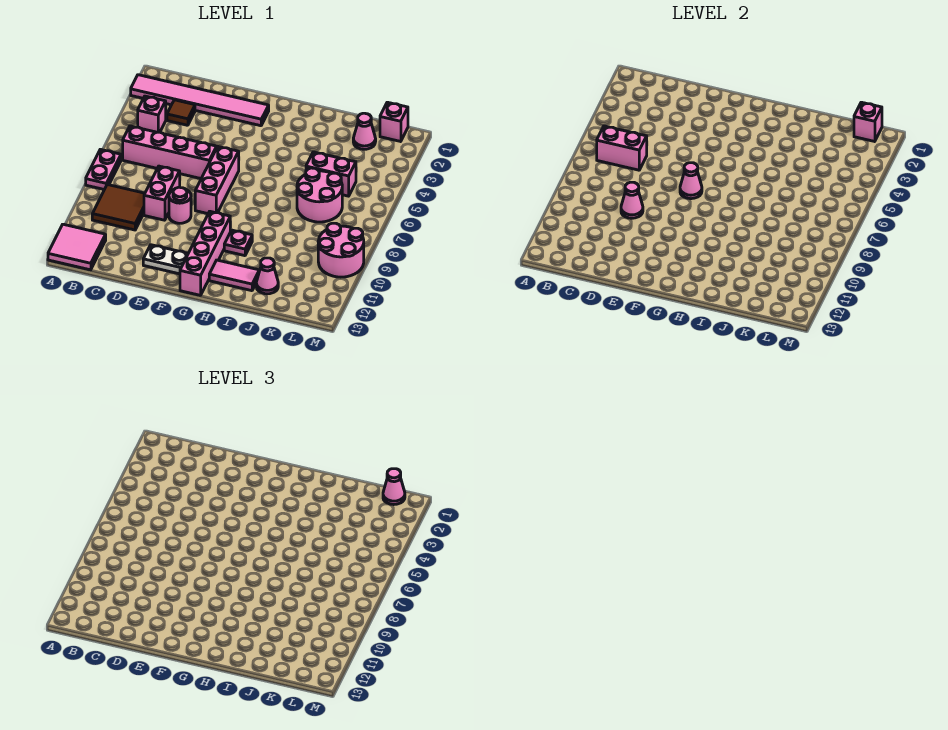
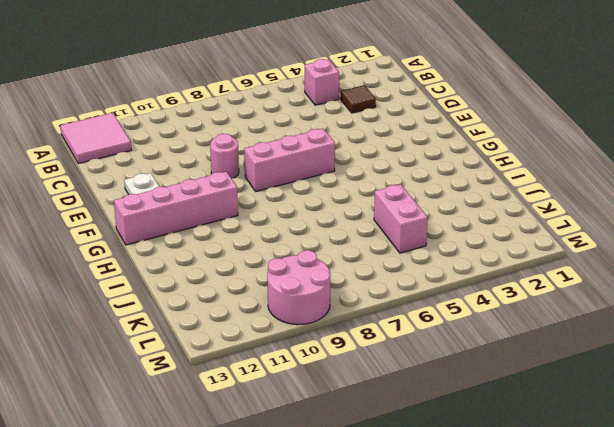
none -> pink tile A2:F2 level 1
none -> pink plate A7:A8 level 1
none -> pink brick B6:E6 level 1

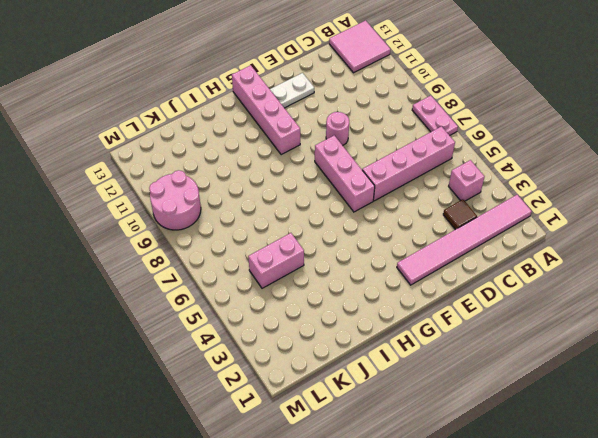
none -> brown tile B9:C10 level 1
none -> pink brick D8:D9 level 1
none -> pink plate H10 level 1

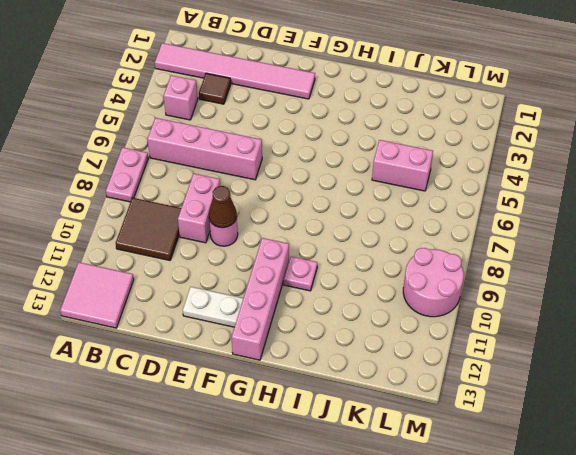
brown cone E9 level 2 -> none
none -> pink brick F6:F8 level 1
none -> pink tile H12:I12 level 1
none -> pink round brick J6:K7 level 1

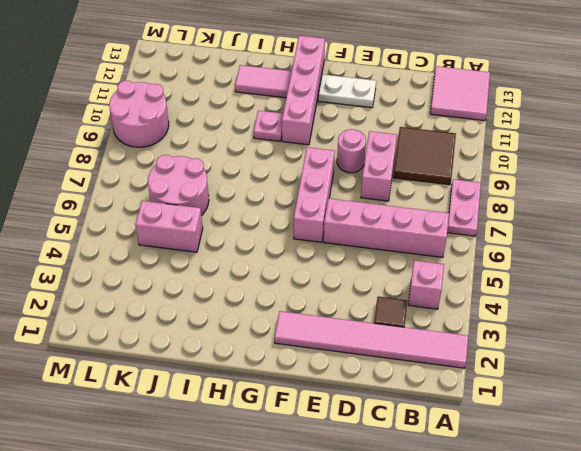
none -> pink cone J12 level 1
none -> pink cone K2 level 1
none -> pink brick L1 level 1

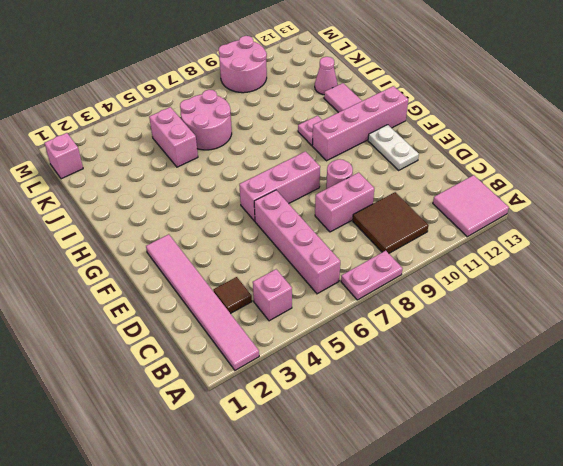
none -> pink cone K2 level 1
none -> pink brick B6:C6 level 2
none -> pink cone D9 level 2

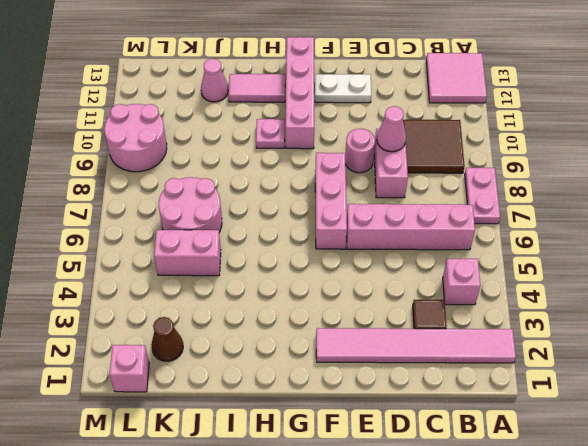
brown cone K2 level 1 -> pink cone K2 level 1
none -> pink brick B6:C6 level 2
none -> pink cone F7 level 2
none -> pink brick L1 level 2

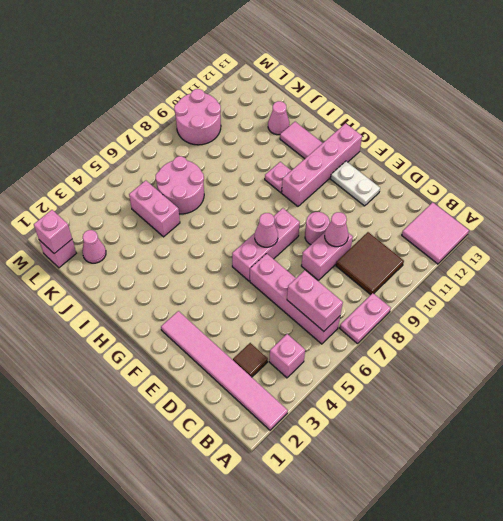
none -> pink cone L1 level 3

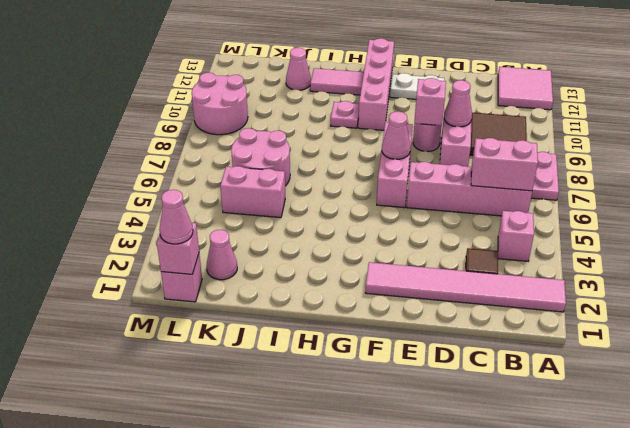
pink brick E9 level 2 -> none

